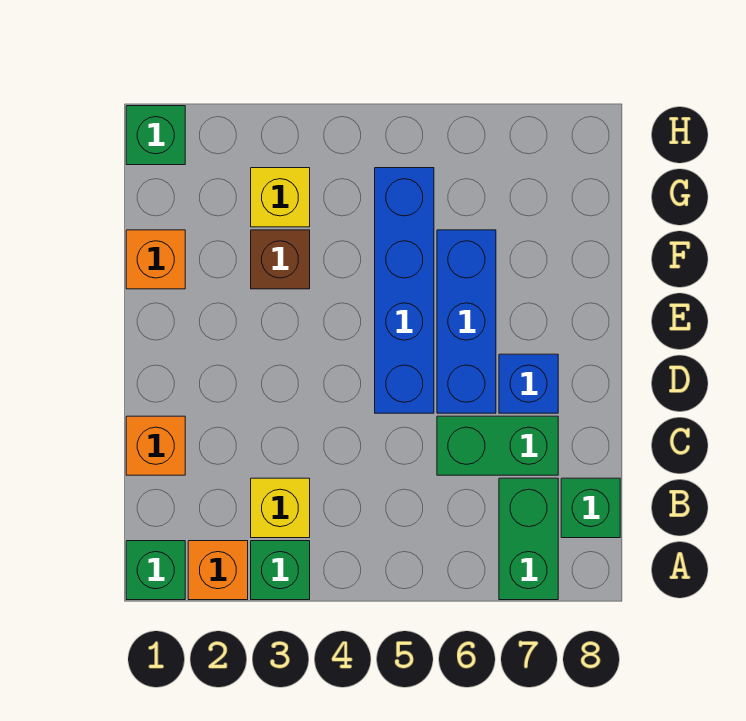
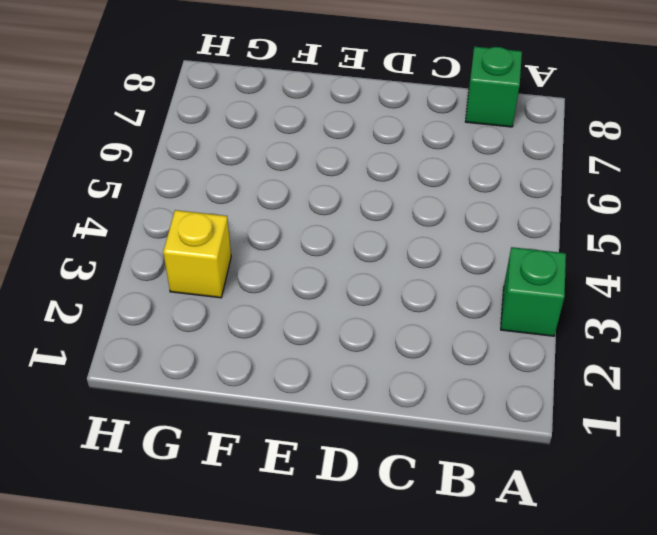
none -> green brick A1 level 1
none -> orange brick A2 level 1
none -> green brick A7:B7 level 1

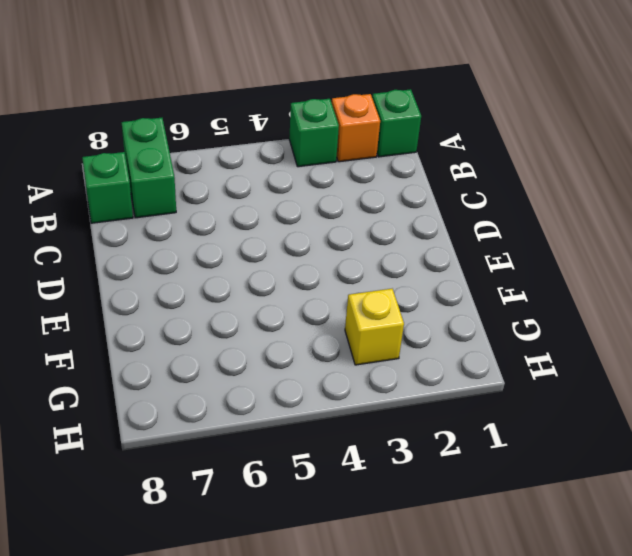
none -> yellow brick B3 level 1
none -> orange brick C1 level 1
none -> green brick C6:C7 level 1

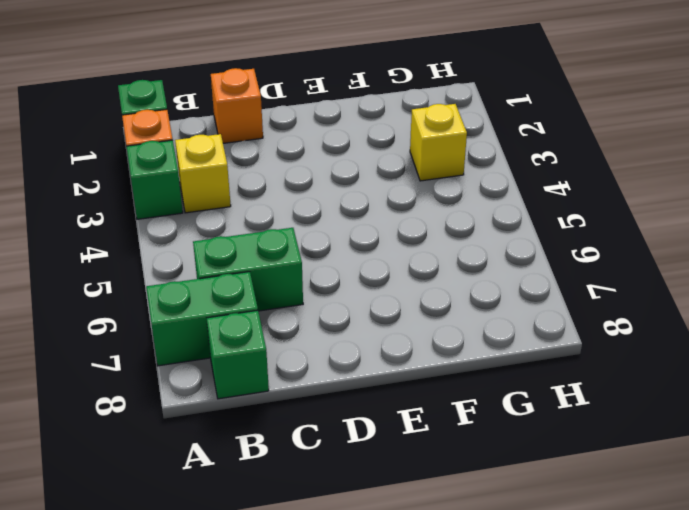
green brick B6:C6 level 1 -> green brick C6:C7 level 1
none -> blue brick D5:G5 level 1
none -> blue brick D6:F6 level 1
none -> blue brick D7 level 1

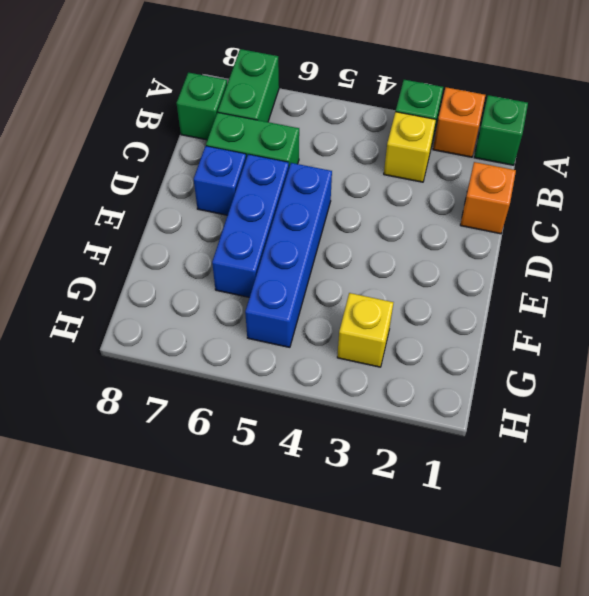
none -> orange brick F1 level 1
none -> brown brick F3 level 1
none -> green brick H1 level 1

